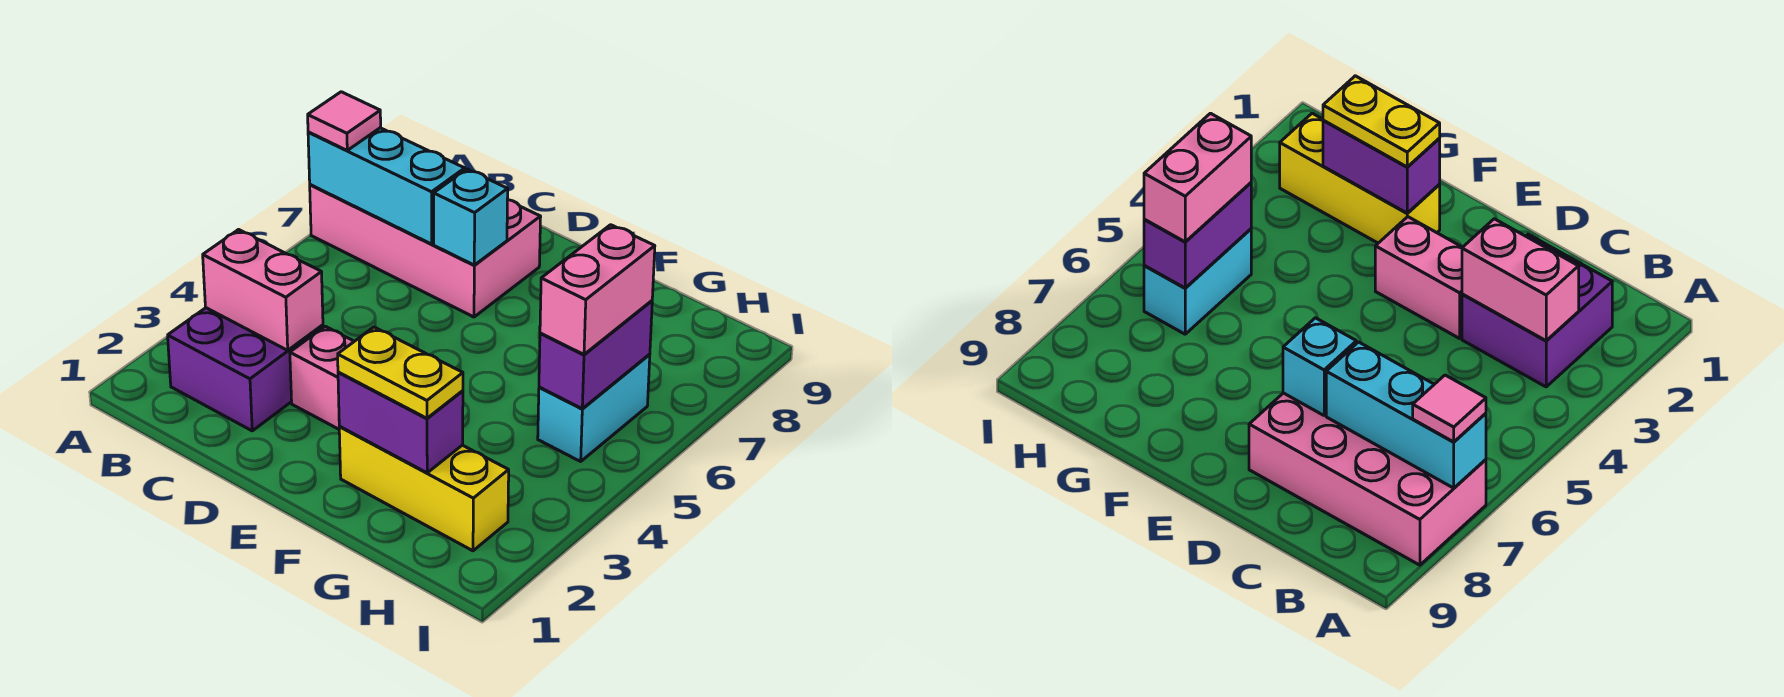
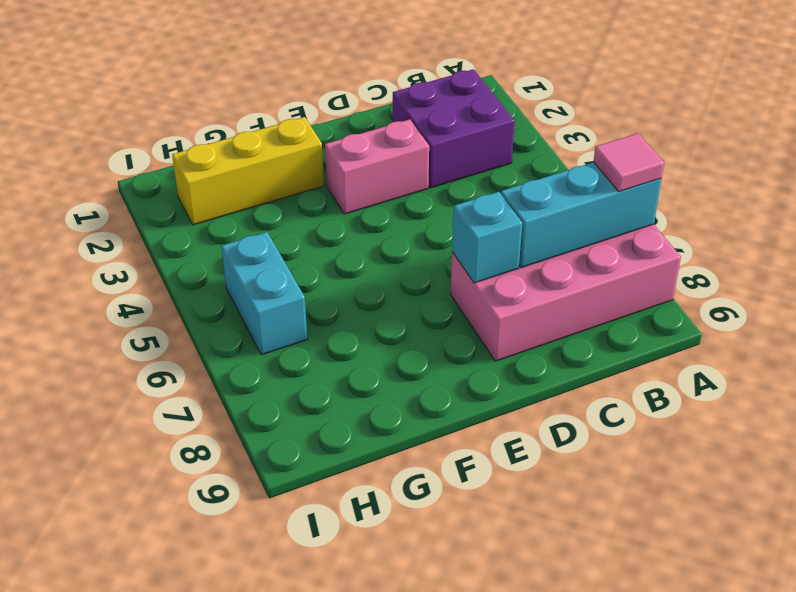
none -> pink brick B3:C3 level 2
none -> purple brick F2:G2 level 2
none -> purple brick H5:H6 level 2

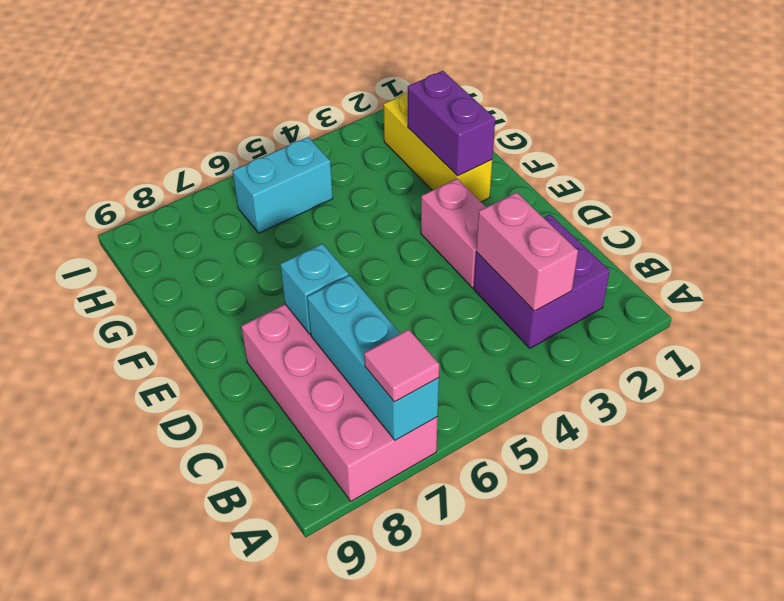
none -> purple brick H5:H6 level 2
none -> yellow plate F2:G2 level 3
none -> pink brick H5:H6 level 3

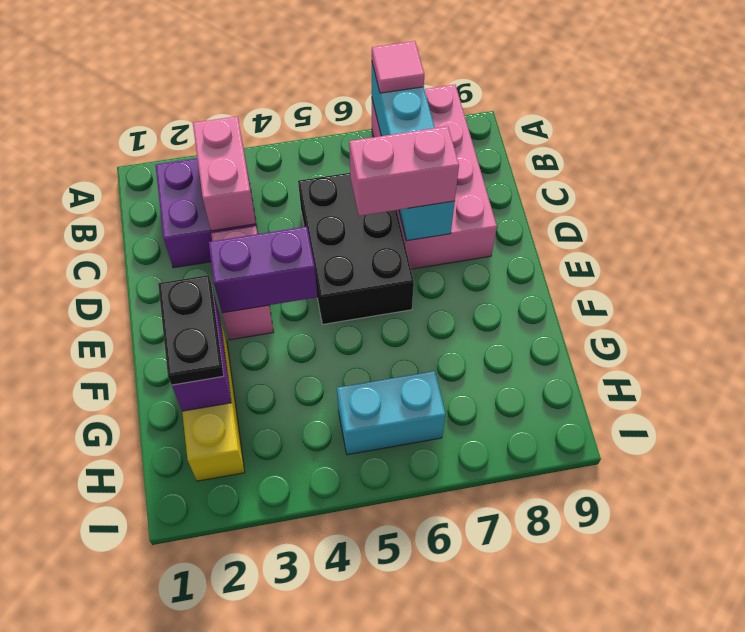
black brick C5:E6 level 1 -> none
pink brick D6:D7 level 3 -> pink brick H5:H6 level 3
purple brick E3:E4 level 2 -> purple brick H5:H6 level 2
black plate F2:G2 level 3 -> yellow plate F2:G2 level 3

